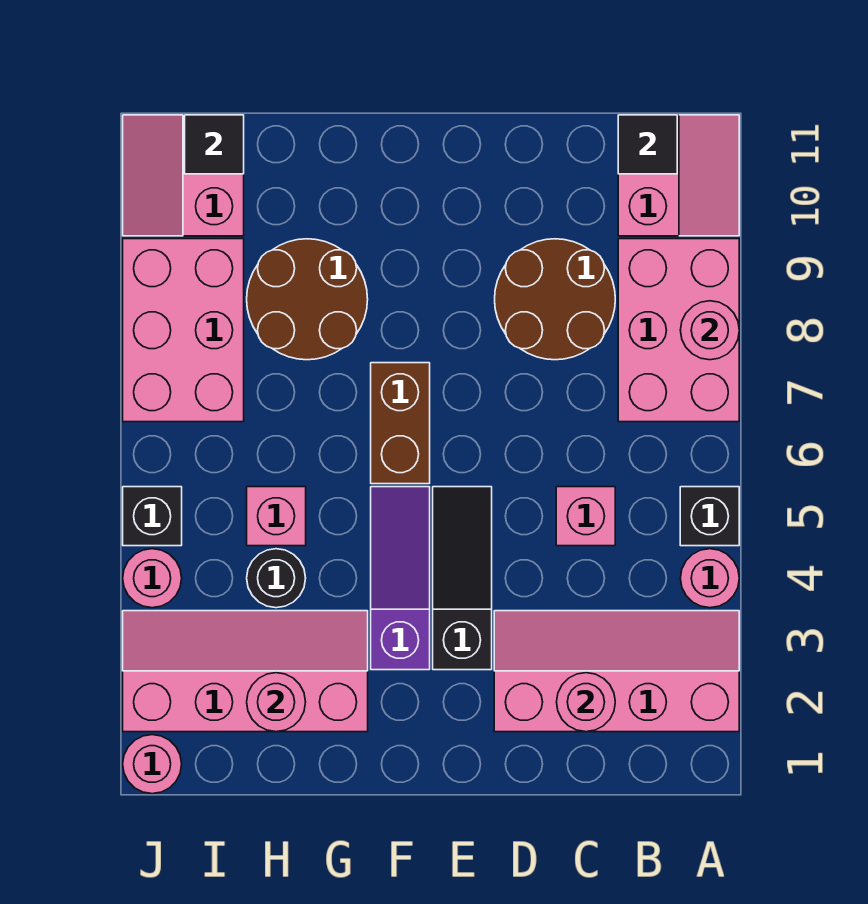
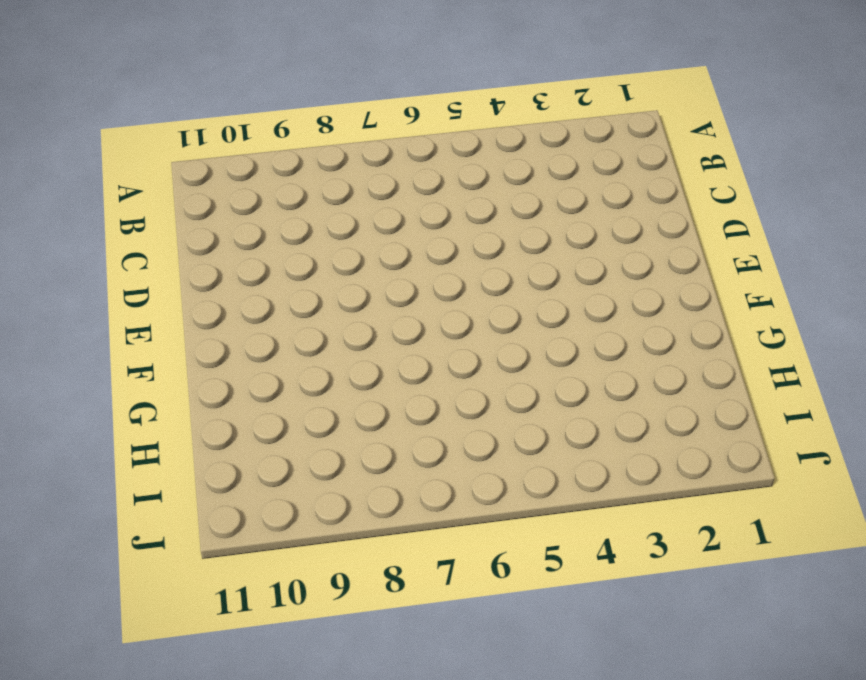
none -> pink slope A2:D3 level 1 top 2
none -> pink round brick A4 level 1
none -> black brick A5 level 1

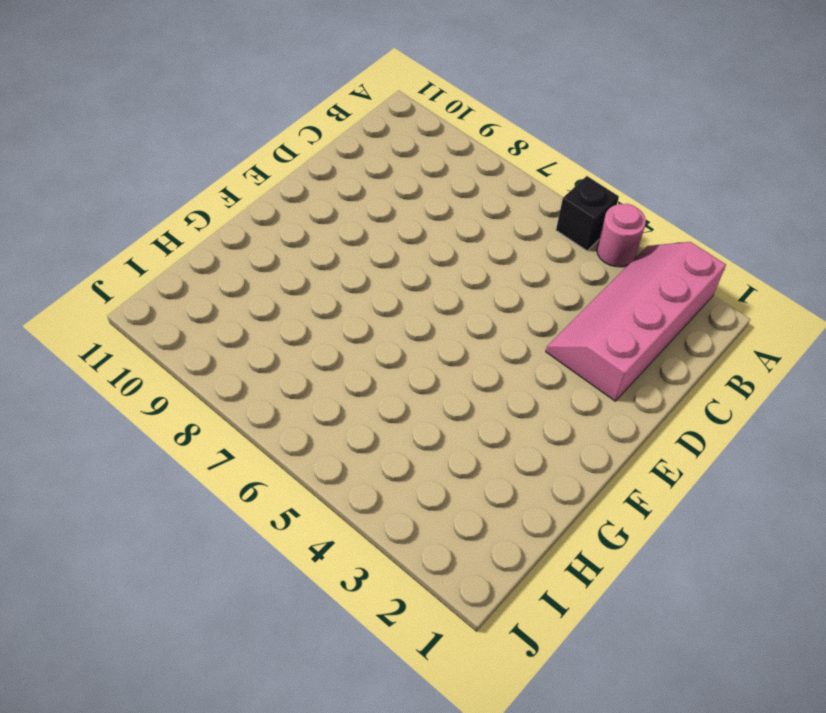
none -> pink brick A7:B9 level 1
none -> pink slope A10:B11 level 1 top B
none -> pink brick C5 level 1

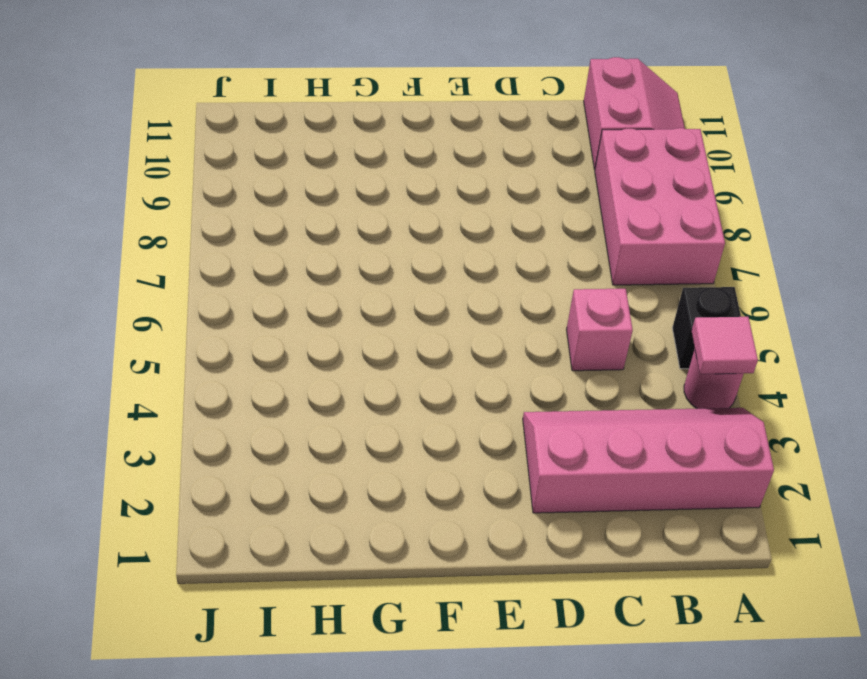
pink tile A4 level 2 -> none
none -> brown round brick C8:D9 level 1
none -> black slope E3:E5 level 1 top 3
none -> purple slope F3:F5 level 1 top 3

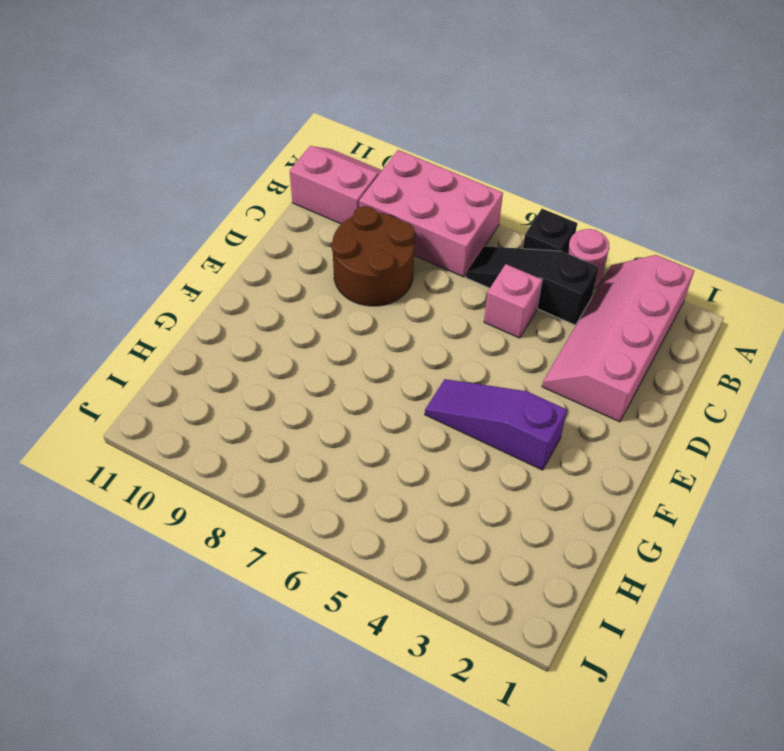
black slope B4:B6 level 1 top 4 -> black slope E3:E5 level 1 top 3
none -> brown brick F6:F7 level 1
none -> pink slope G2:J3 level 1 top 2
none -> brown round brick G8:H9 level 1

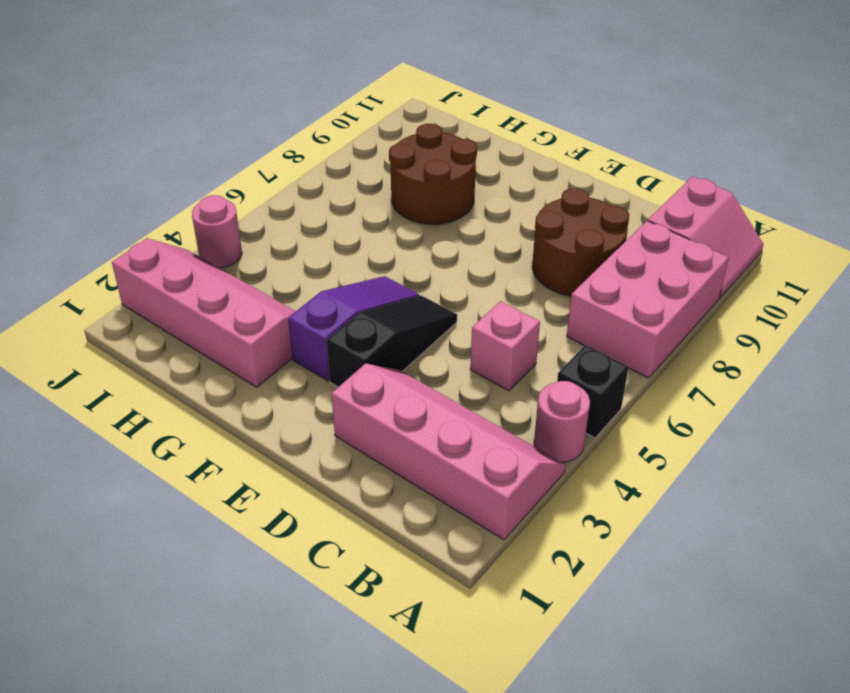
none -> brown brick F6:F7 level 1
none -> black round brick H4 level 1
none -> pink brick H5 level 1

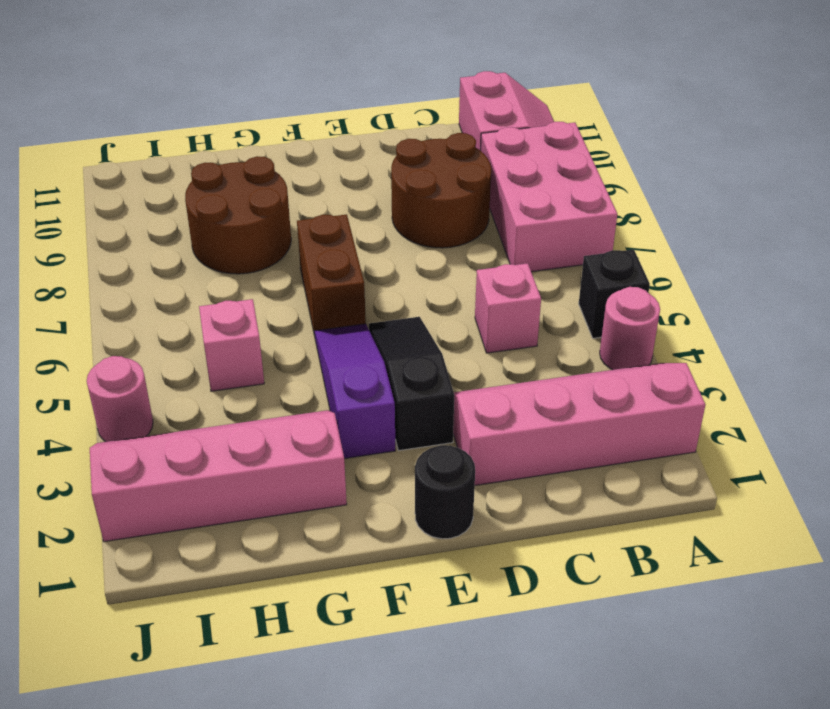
black round brick E1 level 1 -> black round brick H4 level 1
none -> pink brick I7:J9 level 1
none -> pink slope I10:J11 level 1 top I
none -> pink round brick J1 level 1

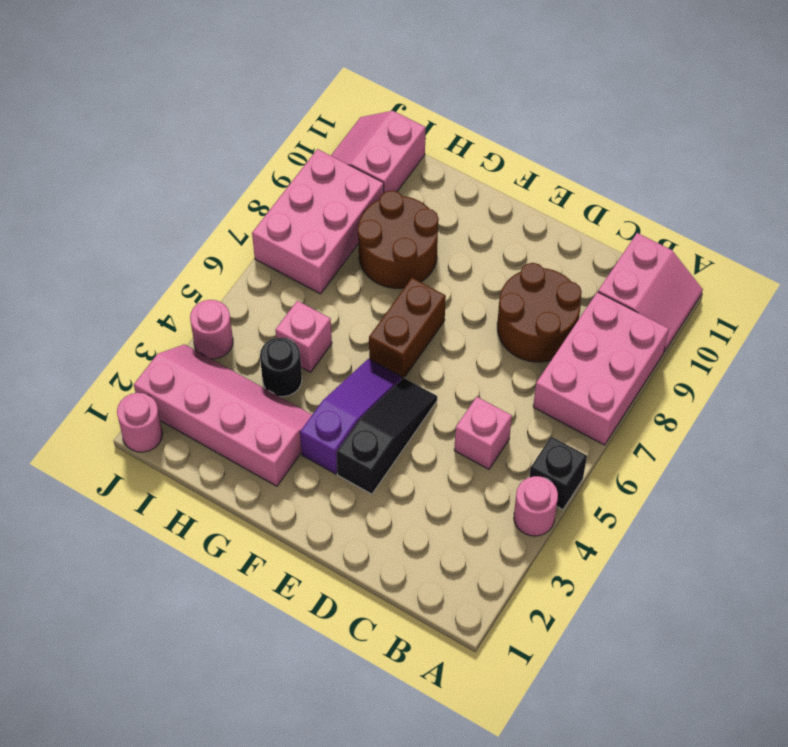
none -> pink slope A2:D3 level 1 top 2
none -> black brick J5 level 1
none -> pink round brick A8 level 2

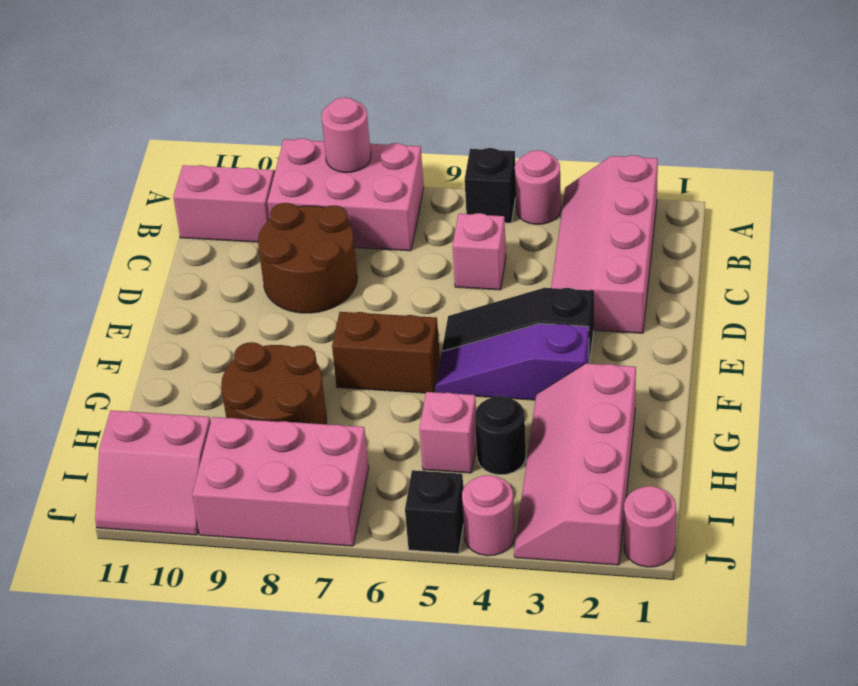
none -> black tile B11 level 2
none -> pink round brick C2 level 2
none -> pink round brick H2 level 2

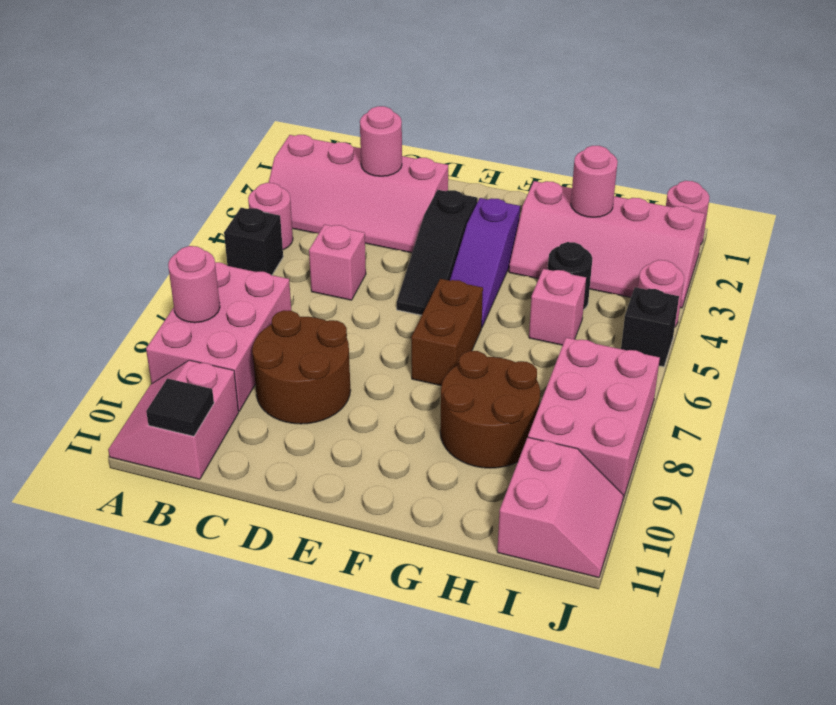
none -> black tile I11 level 2

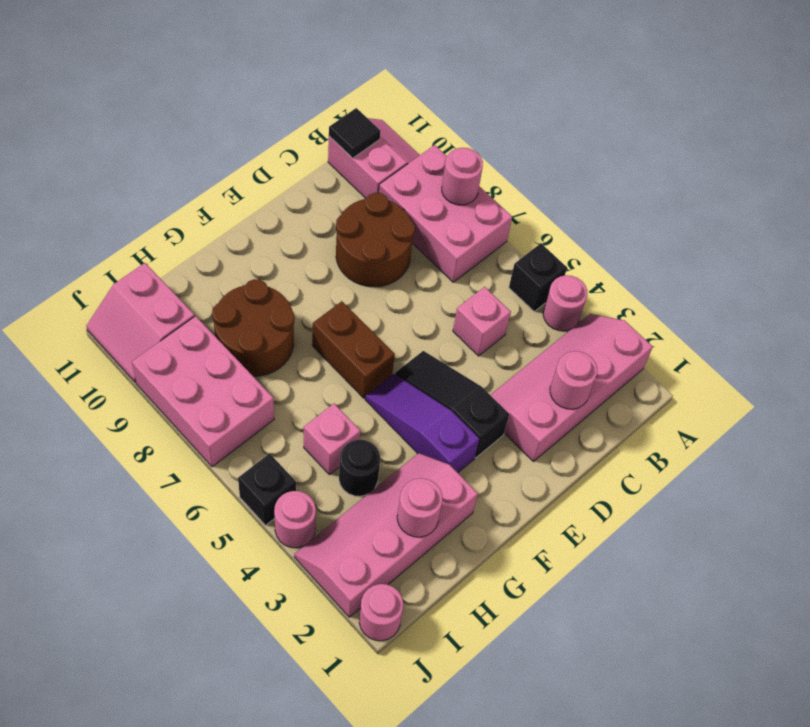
none -> black tile I11 level 2

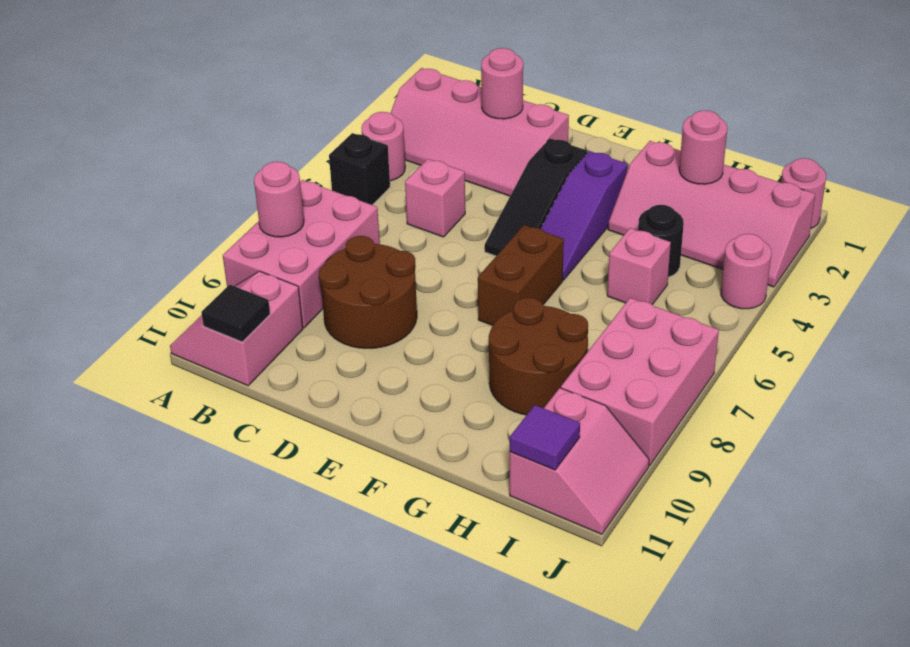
purple tile I11 level 2 -> black tile I11 level 2
none -> black brick J5 level 1

